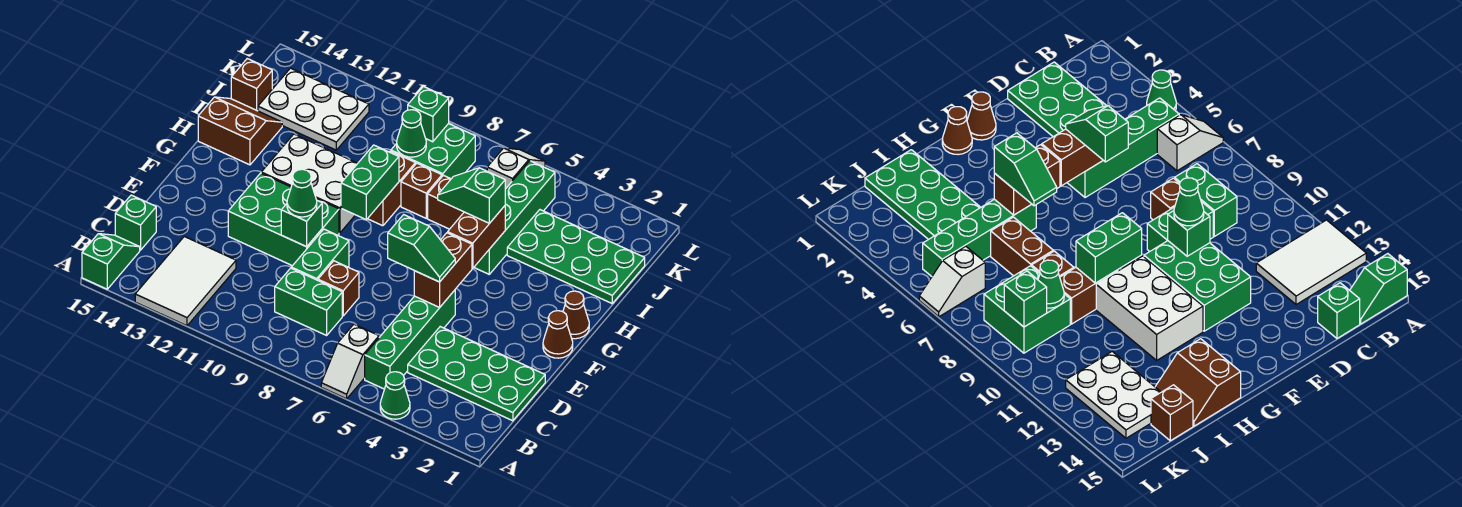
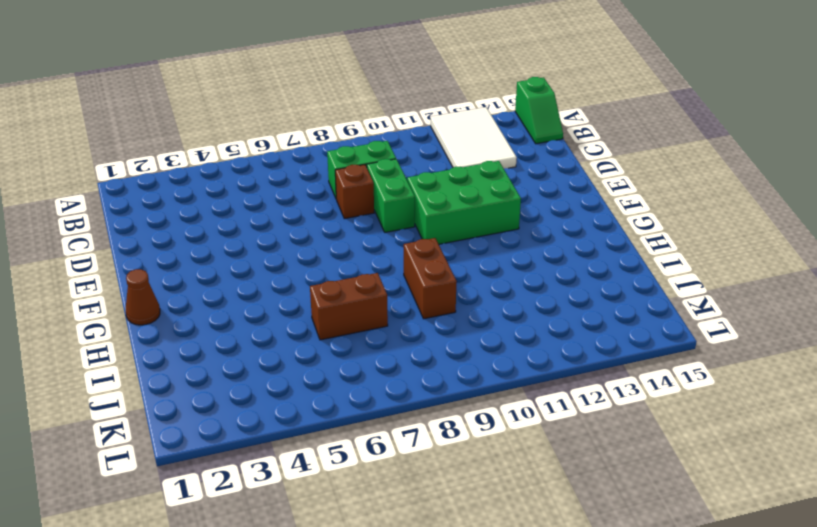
none -> green cone A4 level 1
none -> white slope A6:B6 level 1 top B
none -> green brick B5:E5 level 1
none -> green plate C1:D4 level 1

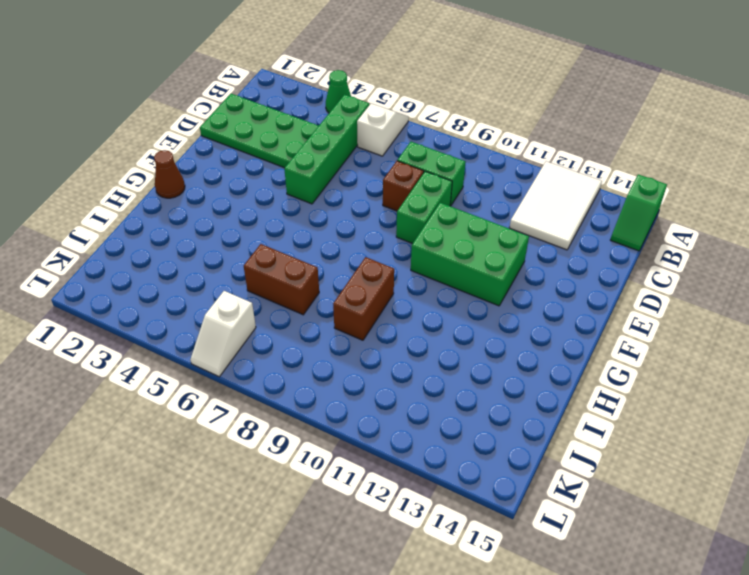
none -> green brick C15 level 1
none -> brown cone F1 level 1
none -> white brick G10:H12 level 1
none -> green brick H5:K5 level 1

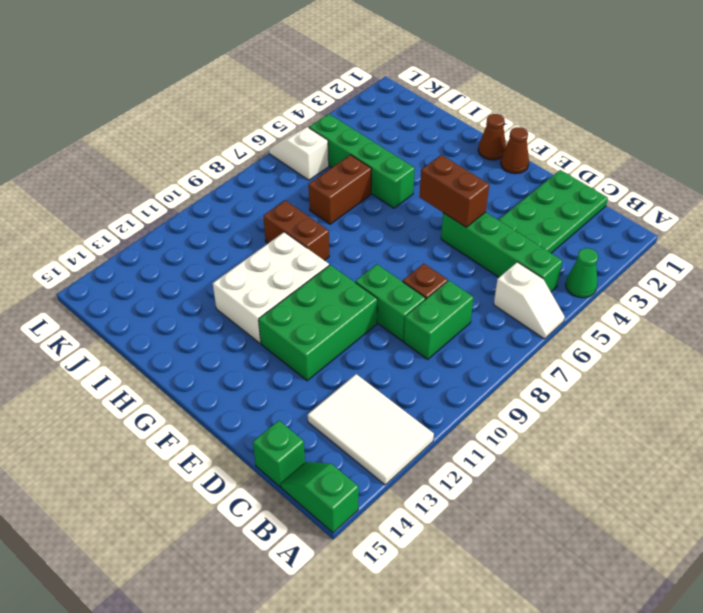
none -> brown slope H14:I15 level 1 top H
none -> green plate I1:J4 level 1
none -> brown brick I8 level 1
none -> green brick J8:K9 level 1

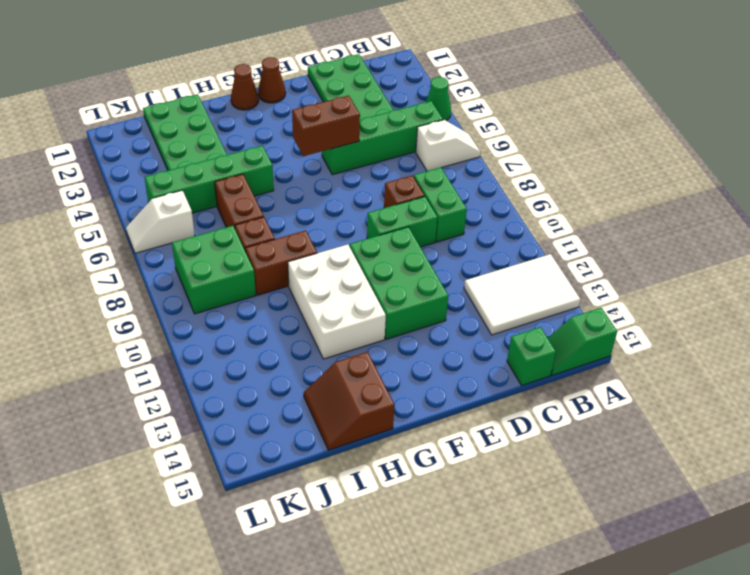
none -> white plate J12:K14 level 1
none -> brown brick J15 level 1
none -> green brick E10 level 2
none -> brown brick G5:H5 level 2

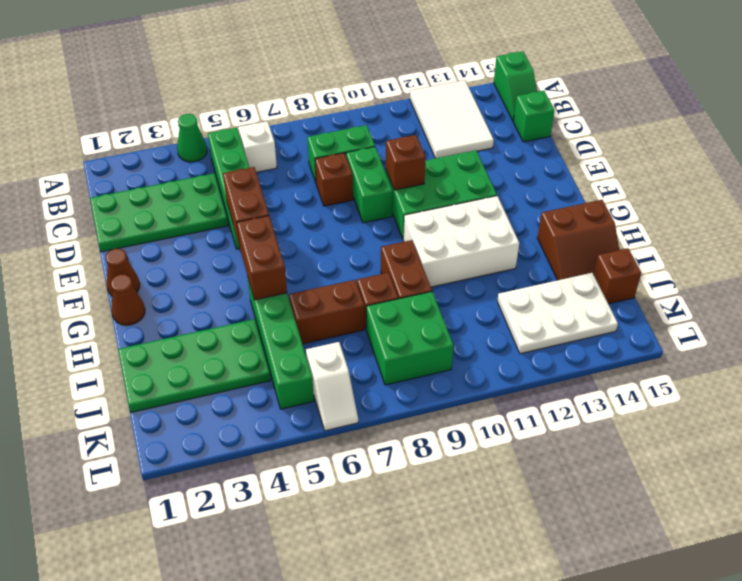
brown brick E10 level 2 -> green brick E10 level 2
none -> green brick G9:H9 level 2
none -> green cone J9 level 2
none -> green brick K9 level 2
none -> green slope E5:E6 level 3 top 6

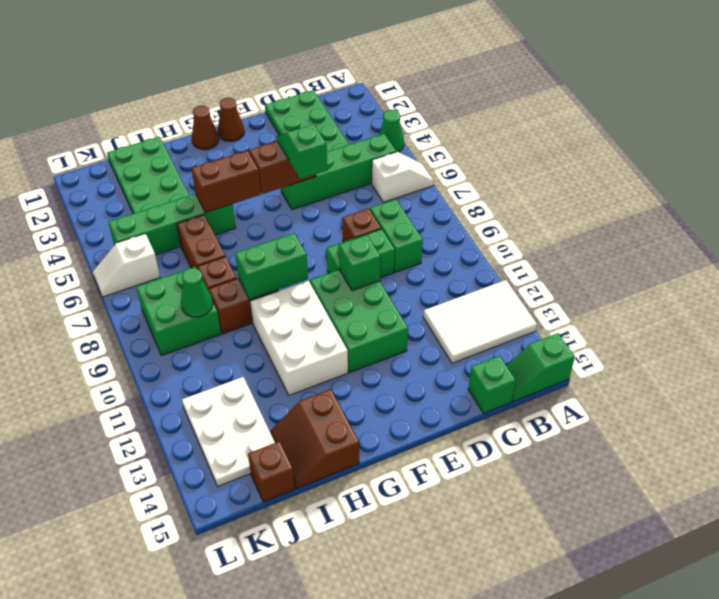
none -> green brick K9 level 2
none -> green cone E10 level 3
none -> green slope H5:H6 level 3 top 5

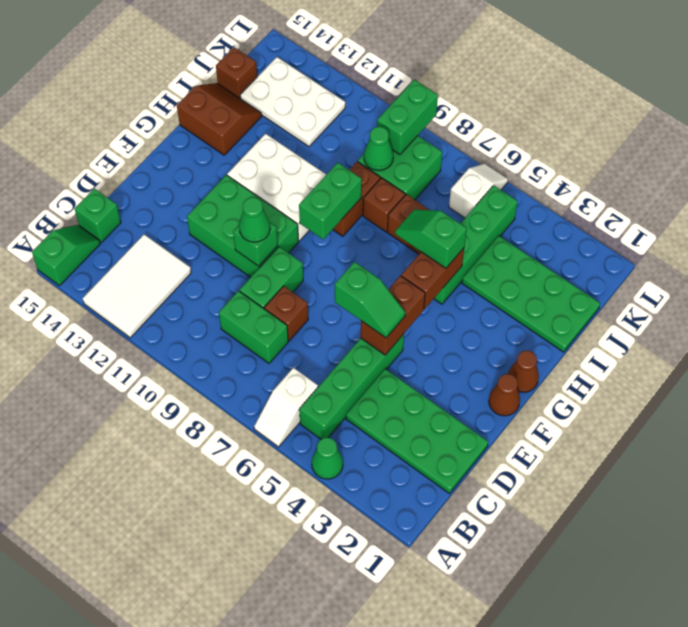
green brick K9:L9 level 2 -> green brick K9 level 2

